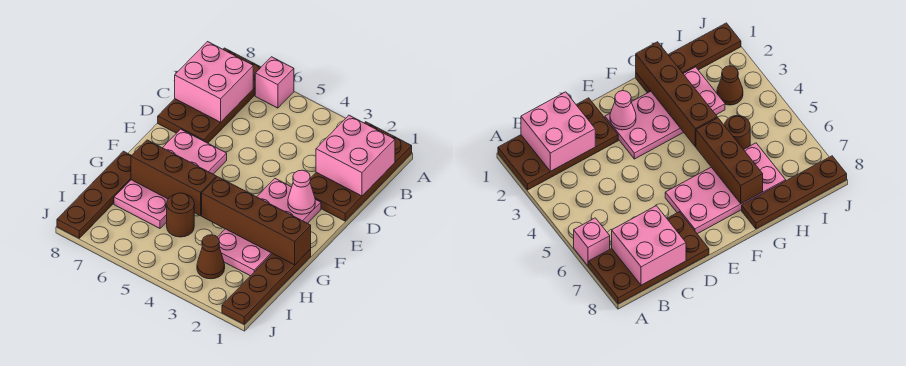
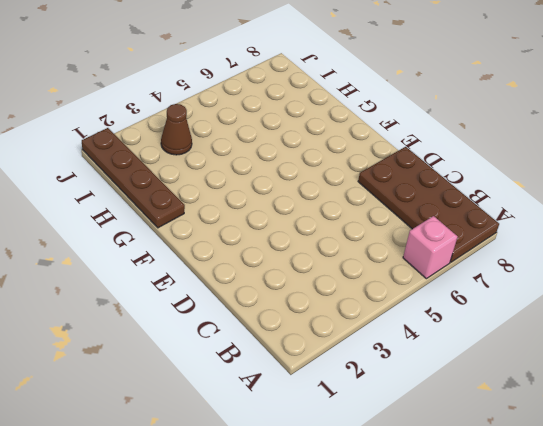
none -> brown plate A1:D2 level 1
none -> pink plate E2:H3 level 1
none -> pink plate E6:H7 level 1

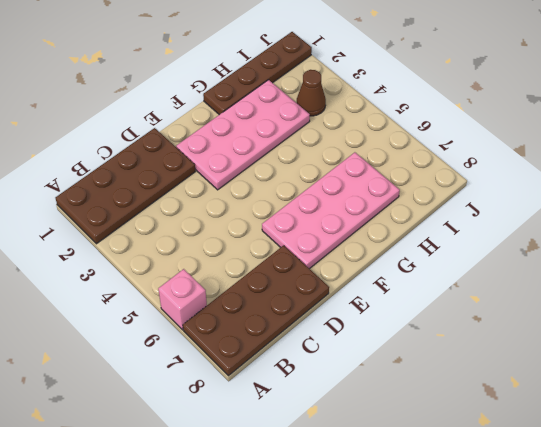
none -> brown plate G8:J8 level 1
none -> brown round brick H5 level 1
none -> pink brick B1:C2 level 2

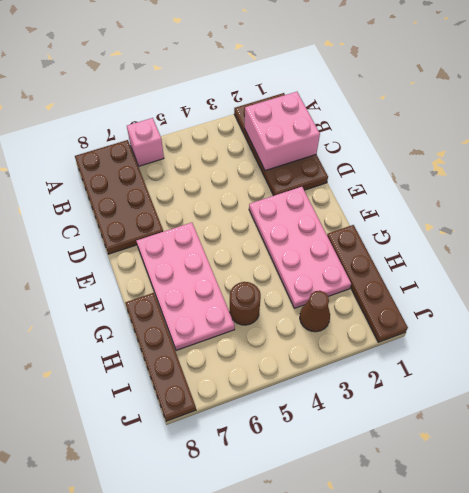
none -> pink brick B7:C8 level 2
none -> pink cone E2 level 2
none -> brown brick G1:G4 level 2

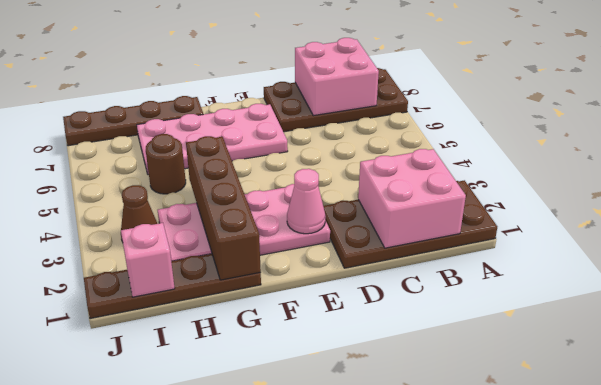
pink brick I1 level 2 -> pink brick A6 level 1
none -> brown brick G5:G7 level 2

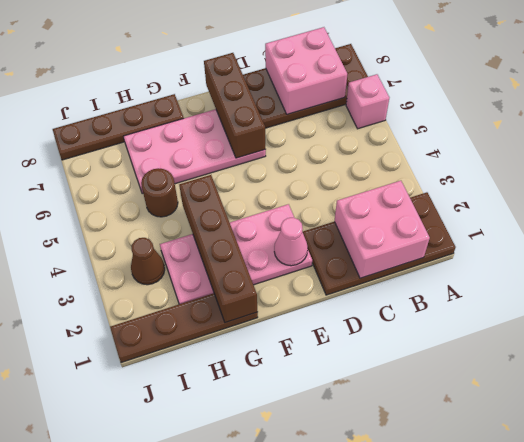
brown brick E6:E8 level 2 -> brown brick G5:G7 level 2

